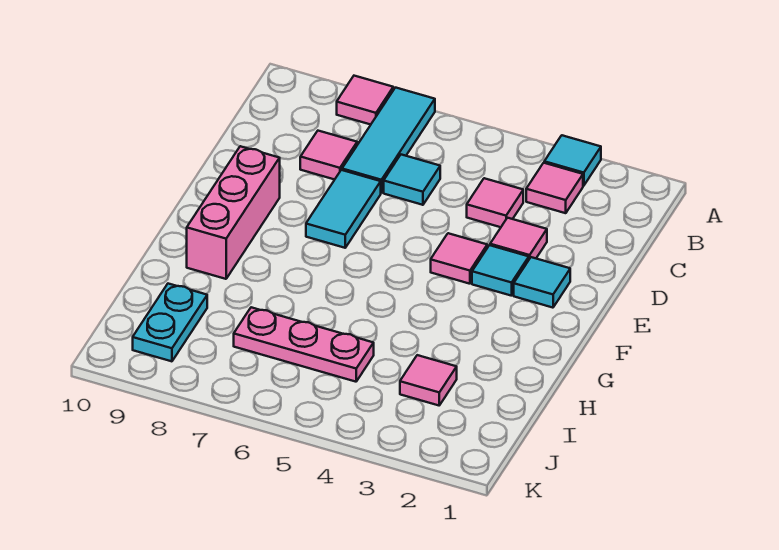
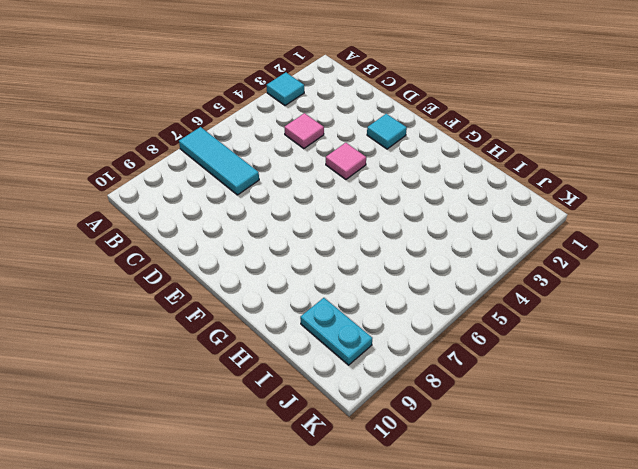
none -> pink tile A8 level 1
none -> pink tile B3 level 1
none -> cyan tile C6 level 1

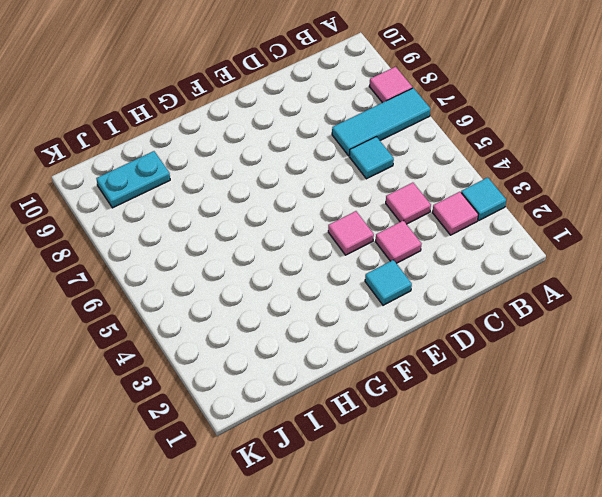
none -> pink tile C8 level 1
none -> cyan tile D7:E7 level 1
none -> cyan tile E3 level 1

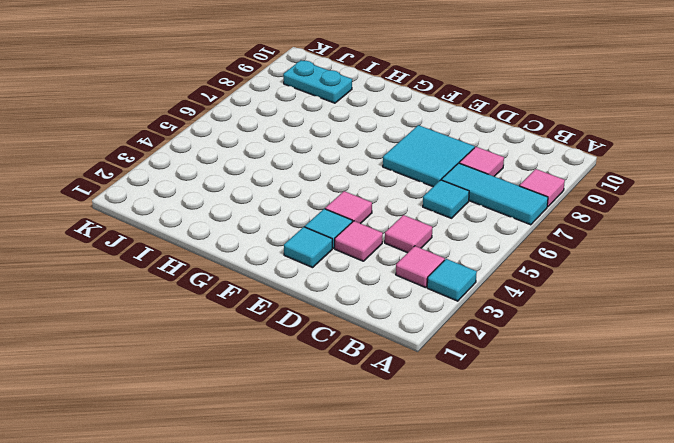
cyan tile D7:E8 level 1 -> cyan tile D7:E7 level 1
none -> pink brick E9:G9 level 1
none -> pink tile I3 level 1
none -> pink plate I5:I7 level 1

